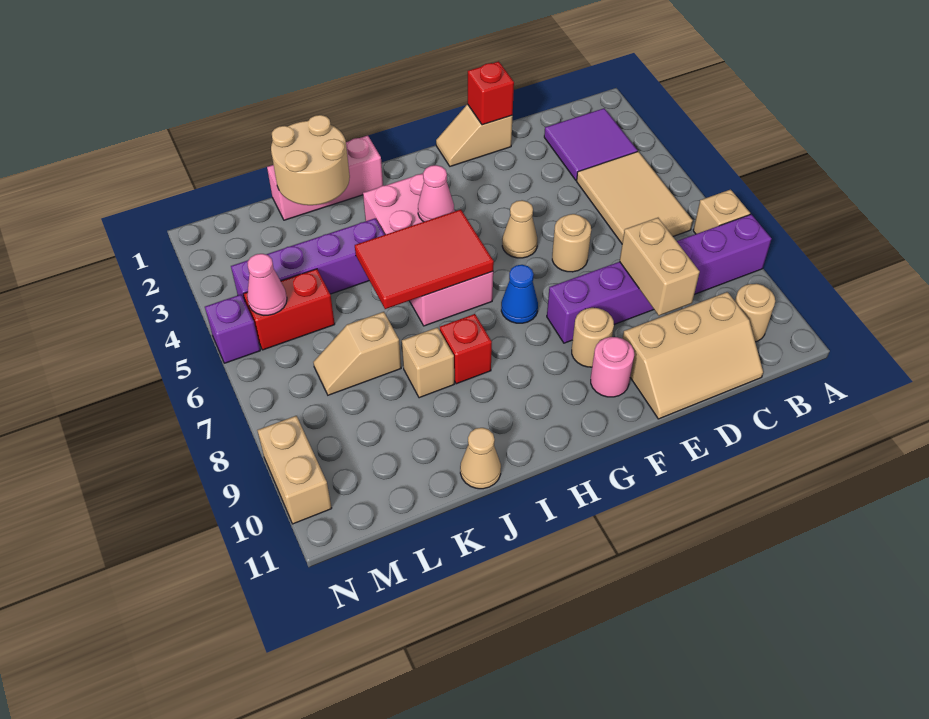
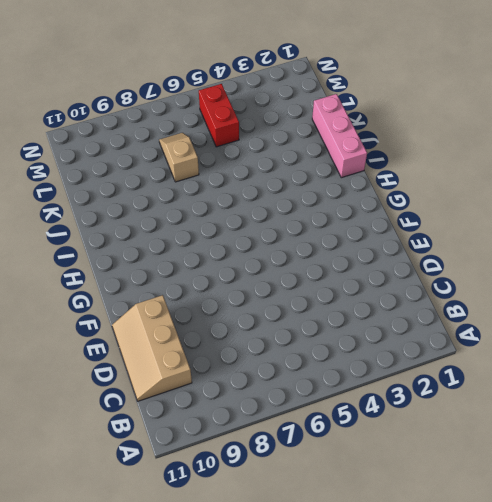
none -> tan brick A7 level 1
none -> purple brick A8:F8 level 1
none -> purple tile B2:C3 level 1

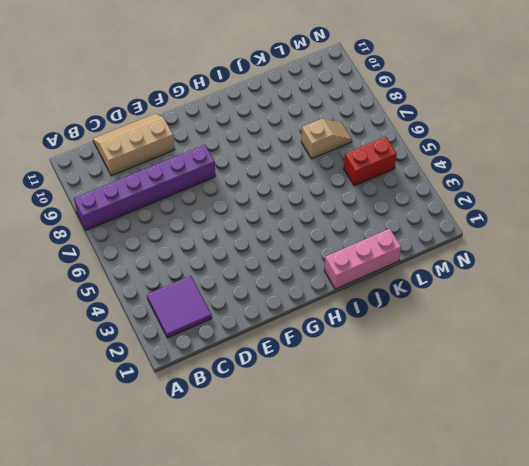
none -> tan brick A7 level 1
none -> tan tile B4:C6 level 1
none -> tan round brick B10 level 1

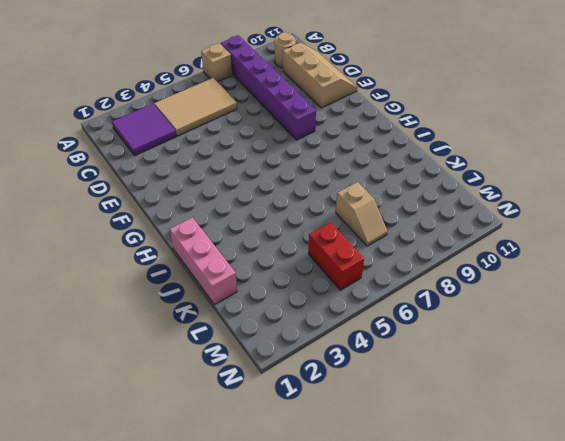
none -> tan slope E1:F1 level 1 top E
none -> tan round brick E6 level 1
none -> tan cone F5 level 1

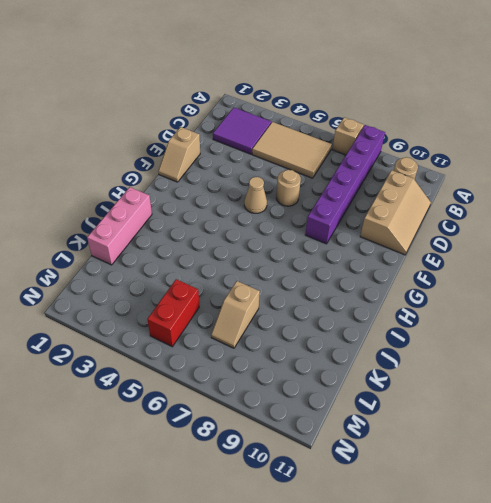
none -> tan round brick F9 level 1
none -> pink round brick F10 level 1
none -> blue cone G7 level 1

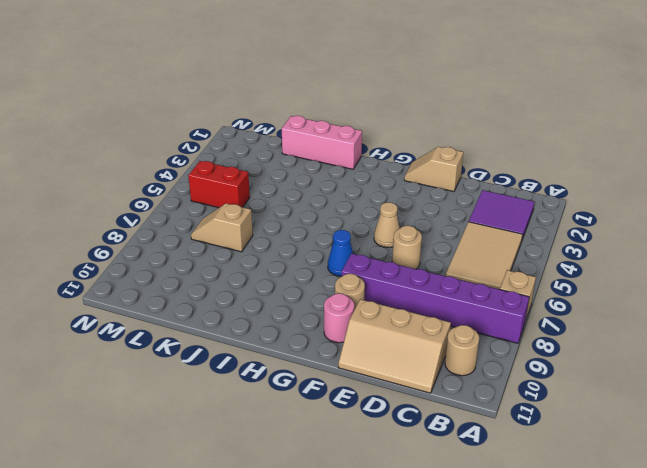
none -> pink brick H3:I6 level 1
none -> red brick I8 level 1
none -> purple brick J4:M4 level 1

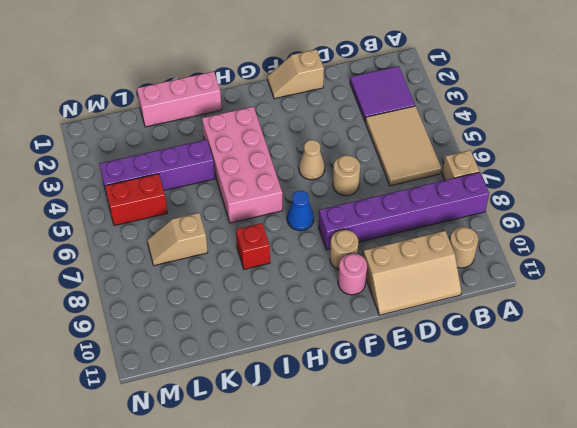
none -> tan brick J8 level 1
none -> tan cone J11 level 1
none -> purple brick N5 level 1

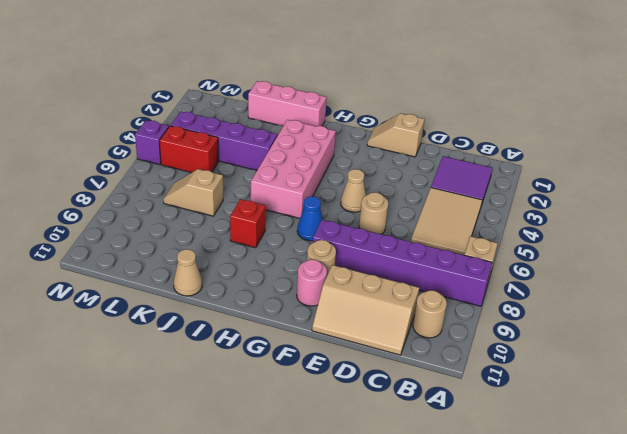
none -> tan brick J8 level 1
none -> tan brick N9:N10 level 1
none -> tan brick D8:D9 level 2

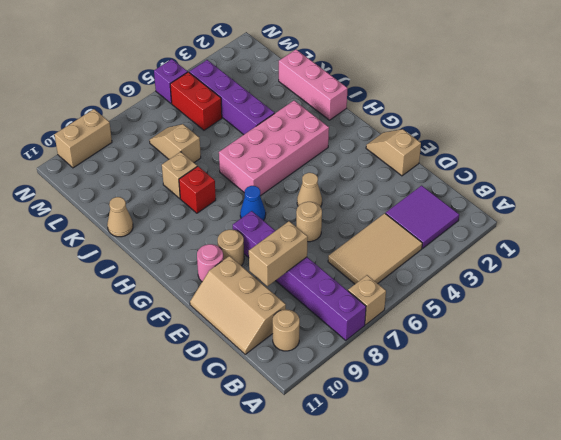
none -> red brick E1 level 2
none -> pink cone H4 level 2
none -> red tile H5:J6 level 2

